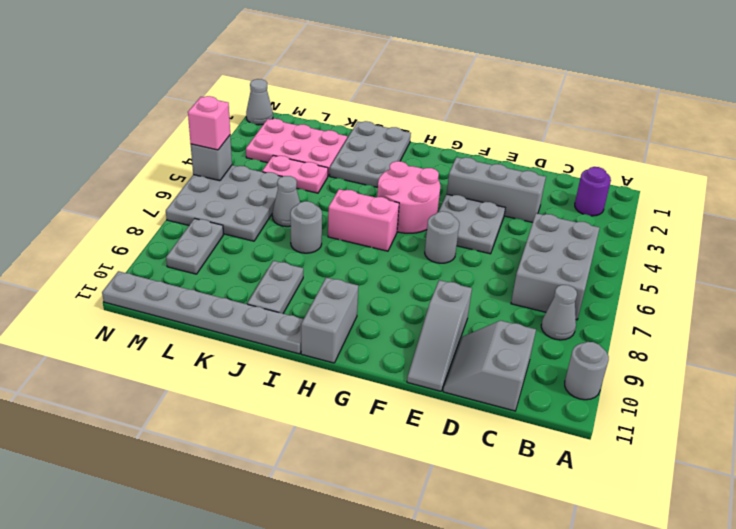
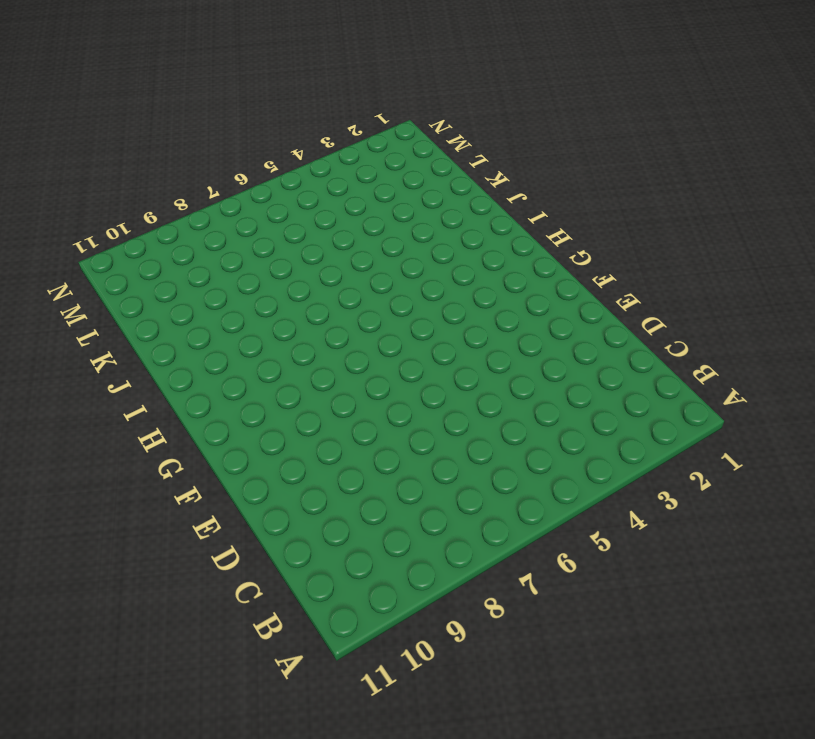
none -> grey round brick A10 level 1
none -> purple round brick B2 level 1
none -> grey brick B5:C7 level 1

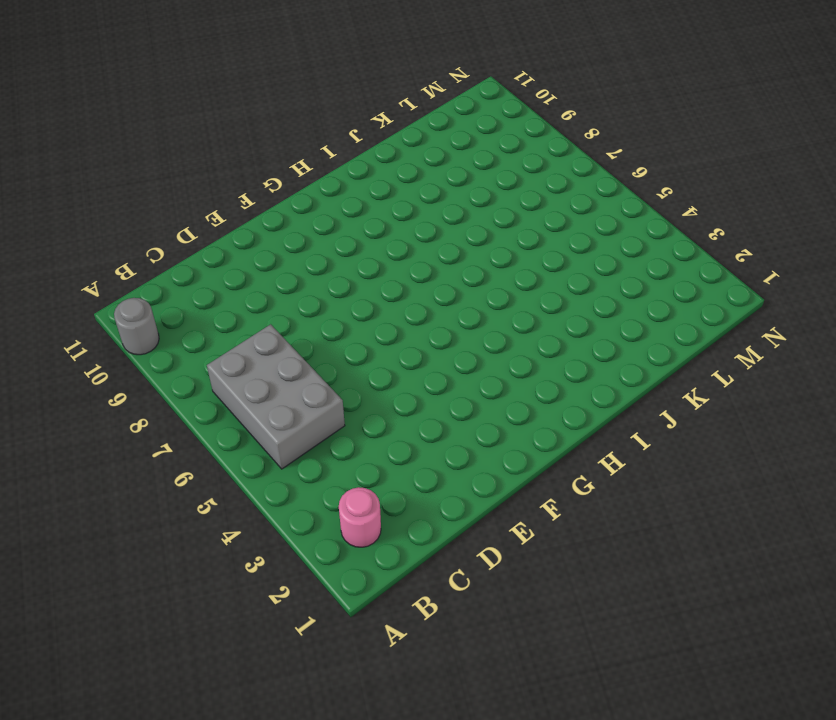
pink round brick B2 level 1 -> purple round brick B2 level 1
none -> grey cone B8 level 1
none -> grey slope C10:D11 level 1 top C
none -> grey brick D3:F3 level 1

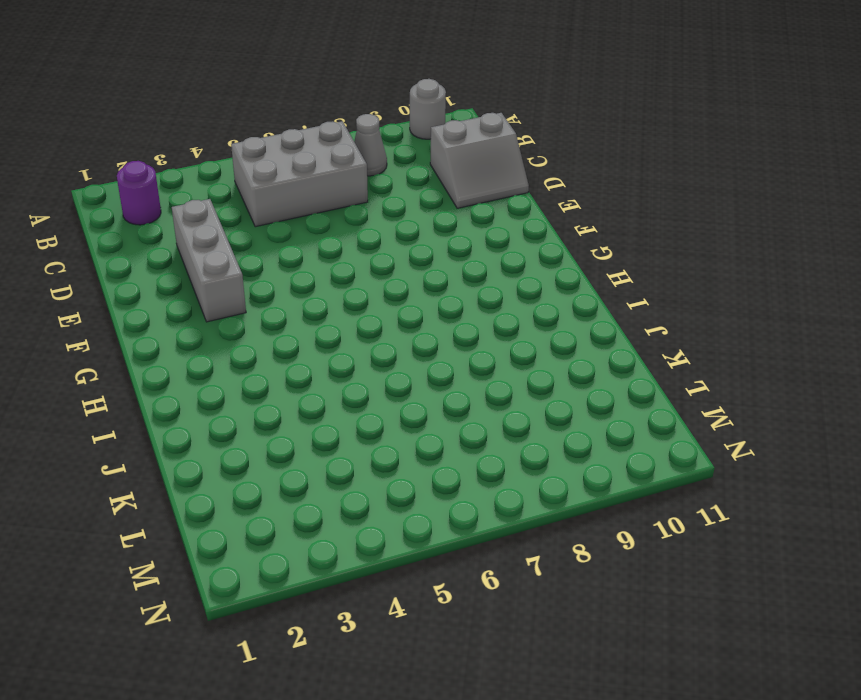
none -> grey plate E4:F5 level 1
none -> grey slope E9:E11 level 1 top 9
none -> grey round brick F6 level 1

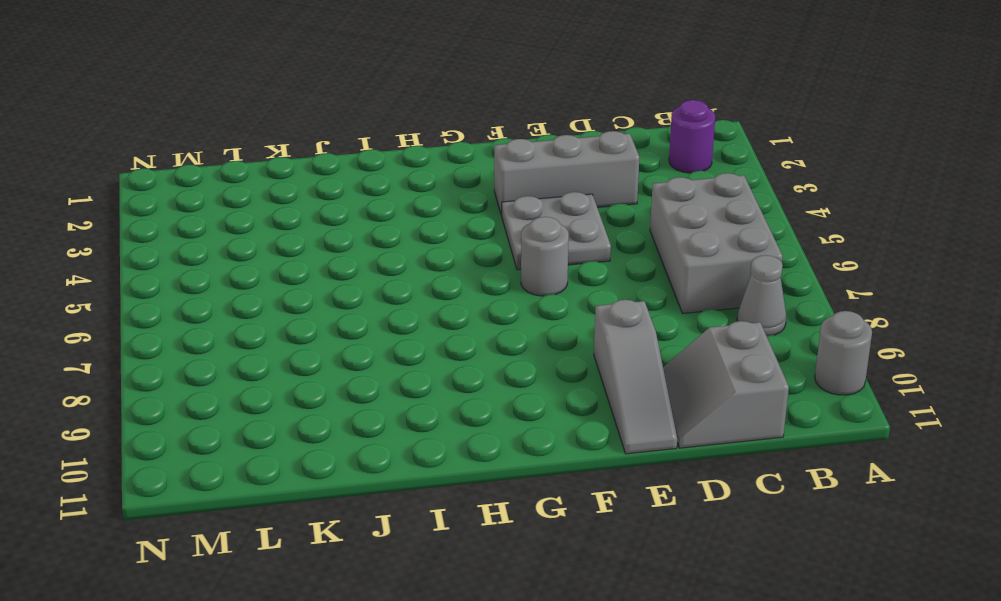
none -> pink round brick G4:H5 level 1
none -> pink brick H6:I6 level 1
none -> grey brick H10:H11 level 1

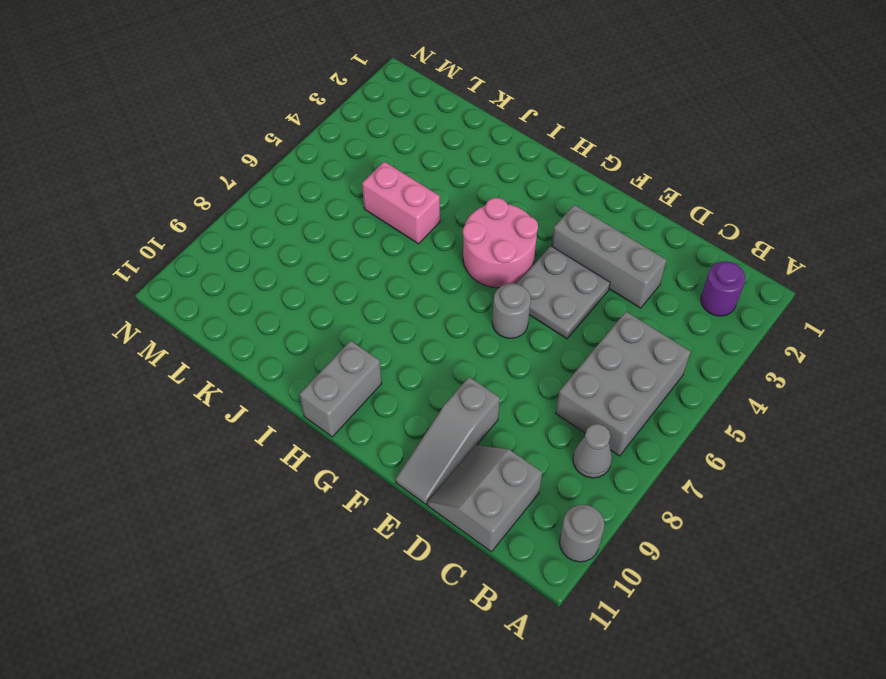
pink brick J5:K5 level 1 -> pink brick H6:I6 level 1
none -> grey plate I1:J3 level 1
none -> grey plate I11:N11 level 1
none -> grey round brick J7 level 1

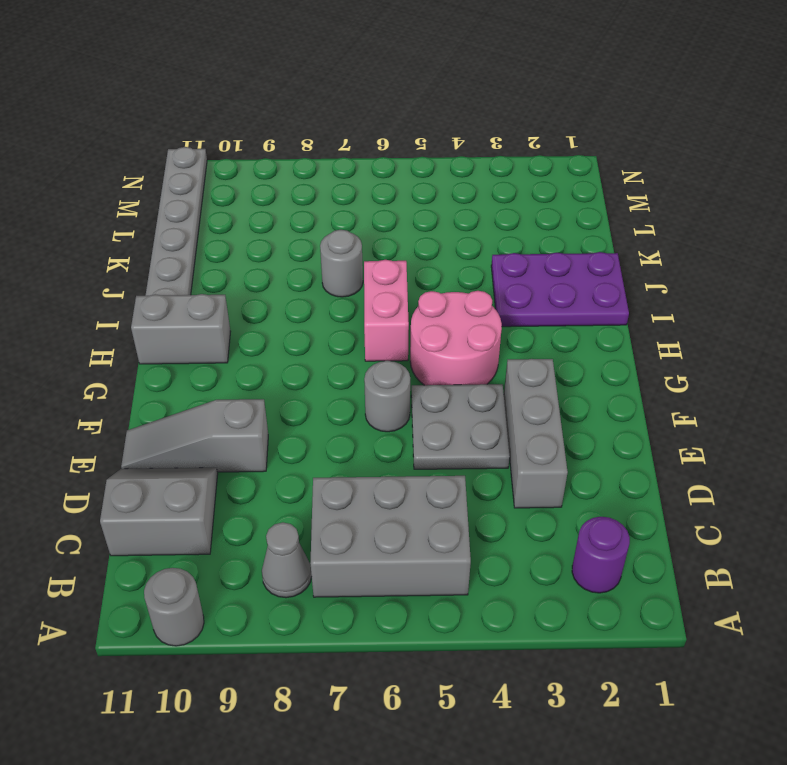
purple plate I1:J3 level 1 -> grey plate I1:J3 level 1
none -> grey plate J9:J10 level 1
none -> pink plate K2:M3 level 1
none -> pink plate K4:L4 level 1

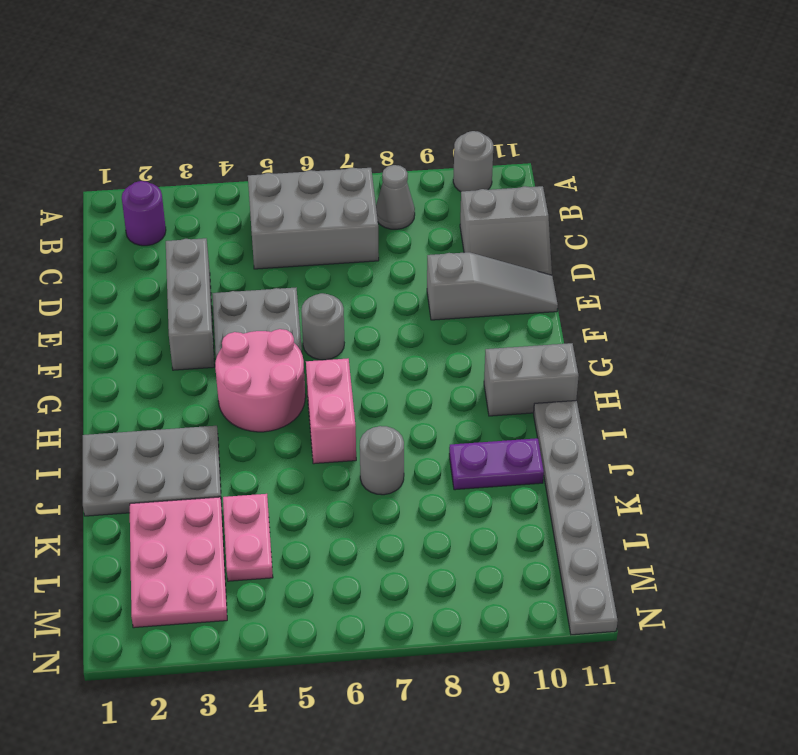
purple plate J9:J10 level 1 -> grey plate J9:J10 level 1
none -> grey cone K6 level 1
none -> grey plate L5:N7 level 1
none -> grey plate M8:M9 level 1

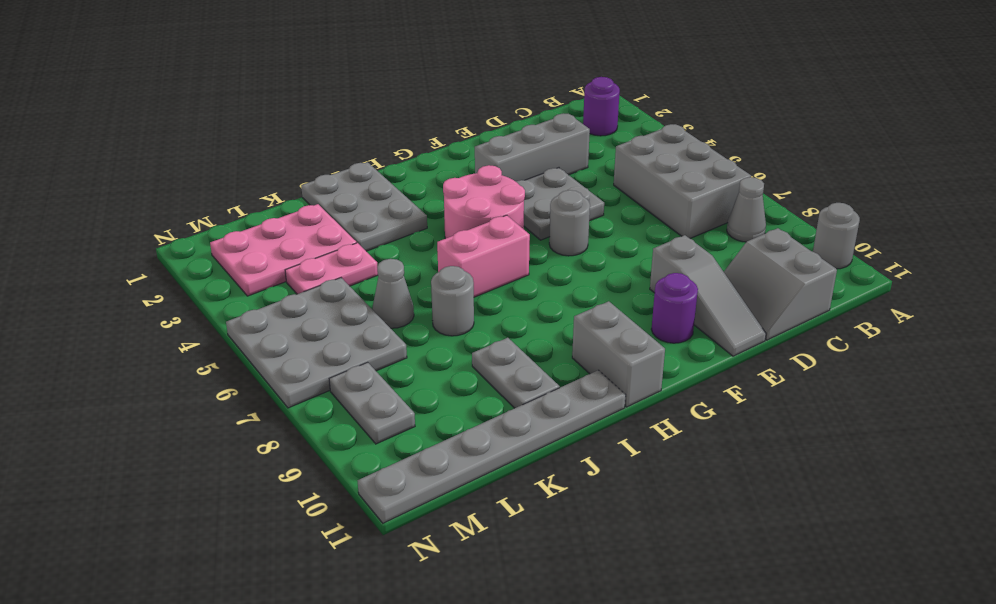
purple round brick F10 level 1 -> none
none -> grey cone N1 level 1
none -> grey brick N5 level 2
none -> pink brick N5 level 3

